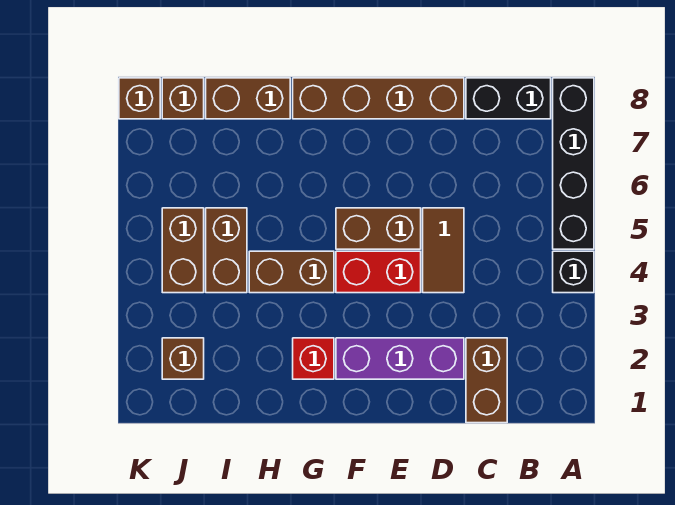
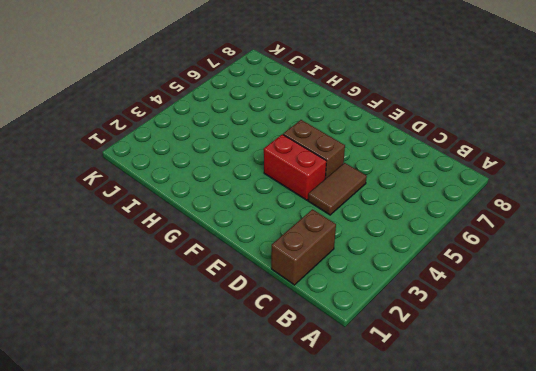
none -> black brick A4 level 1
none -> black brick A5:A8 level 1
none -> black brick B8:C8 level 1

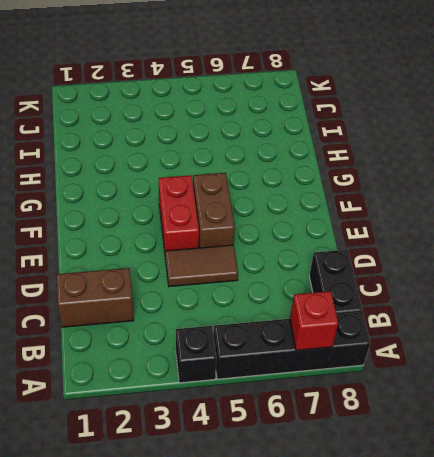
red brick A7 level 2 -> red brick G2 level 1
none -> purple brick D2:F2 level 1
none -> brown brick D8:G8 level 1
none -> brown brick G4:H4 level 1

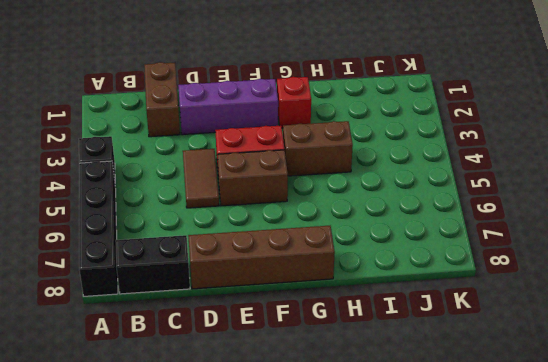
none -> brown brick H8:I8 level 1
none -> brown brick I4:I5 level 1
none -> brown brick J2 level 1

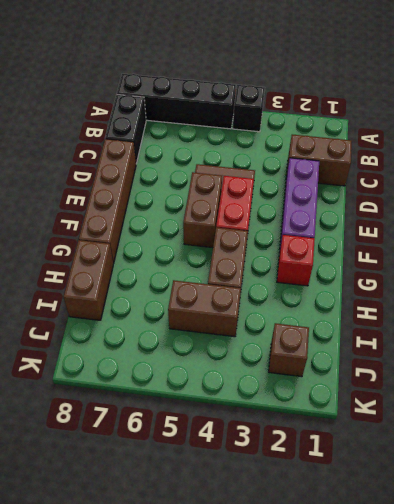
none -> brown brick J4:J5 level 1
none -> brown brick J8 level 1
none -> brown brick K8 level 1

